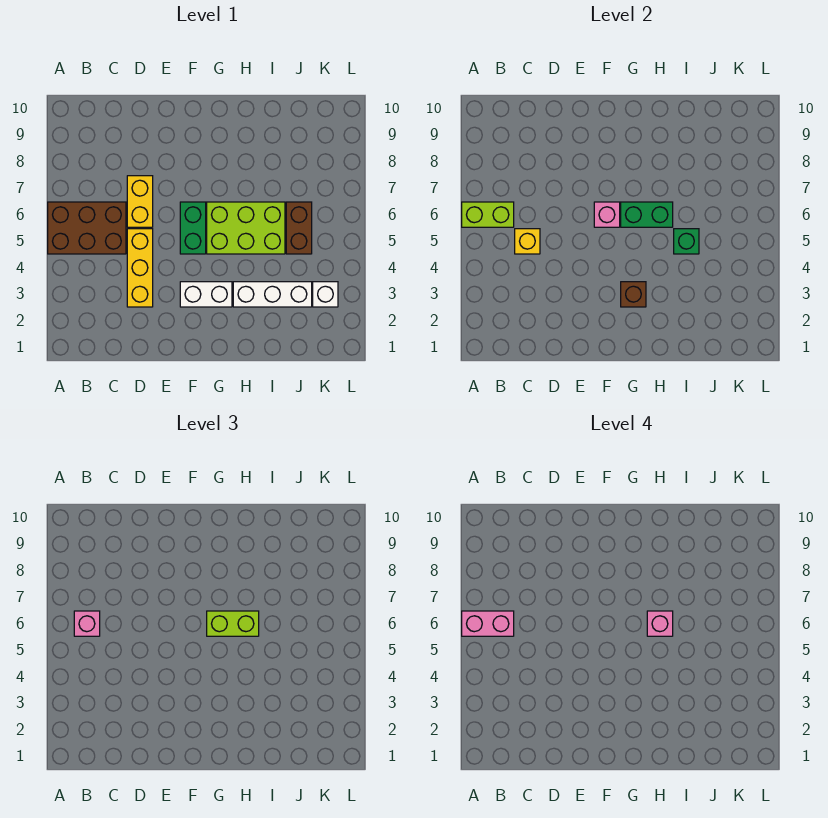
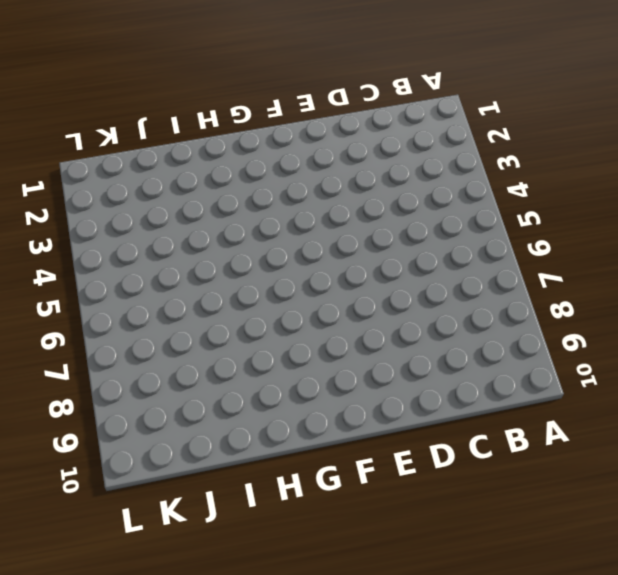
none -> brown brick A5:C6 level 1
none -> yellow brick D3:D5 level 1
none -> yellow brick D6:D7 level 1

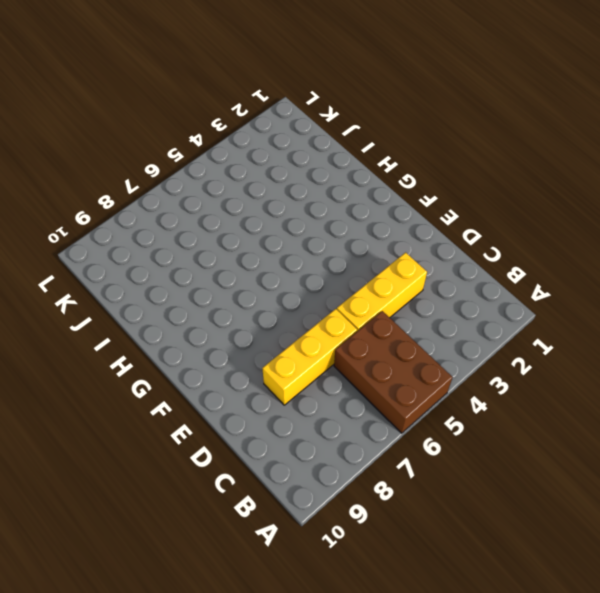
yellow brick D6:D8 level 1 -> yellow brick D6:D7 level 1
none -> white brick F3:G3 level 1
none -> green brick F5:F6 level 1
none -> lime brick G5:I6 level 1

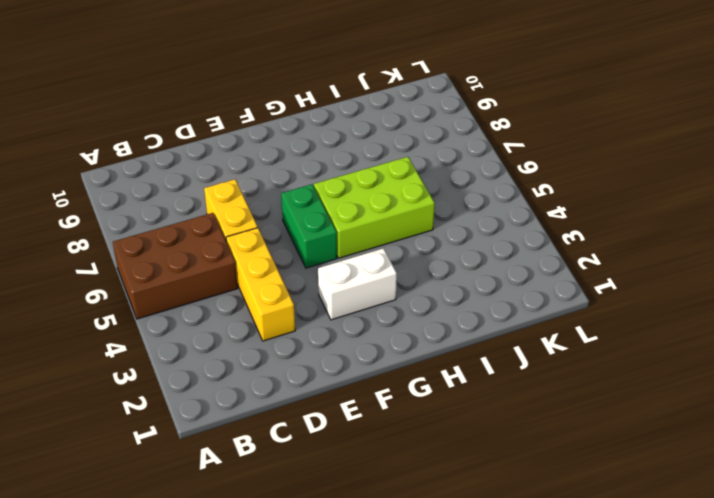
none -> white brick H3:J3 level 1
none -> brown brick J5:J6 level 1
none -> white brick K3 level 1

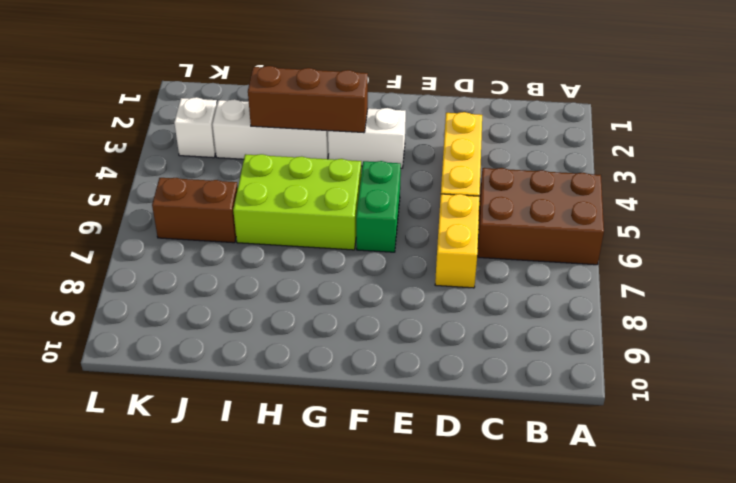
brown brick G3:I3 level 2 -> brown brick G3 level 2
brown brick J6:K6 level 1 -> brown brick J5:J6 level 1
none -> lime brick A6:B6 level 2
none -> yellow brick C5 level 2
none -> pink brick F6 level 2

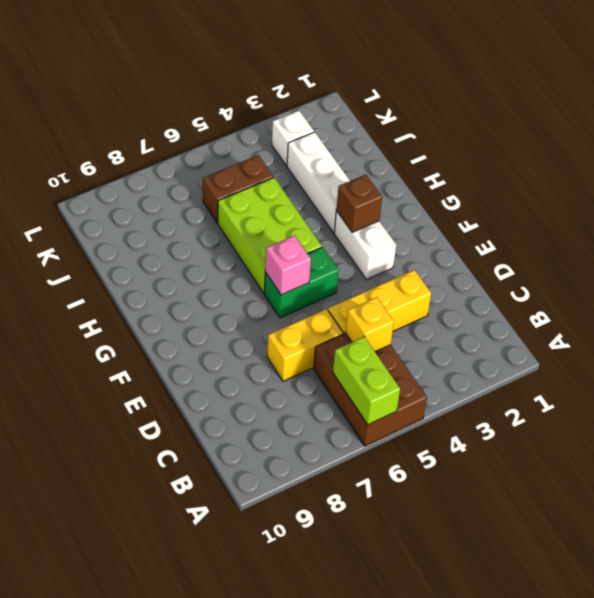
none -> green brick G6:H6 level 2
none -> green brick I5 level 2
none -> pink brick B6 level 3

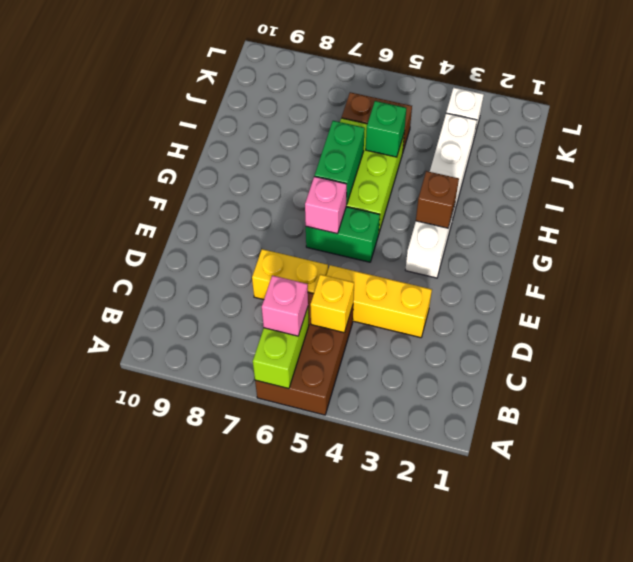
none -> lime brick G6:H6 level 3
none -> pink brick A6:B6 level 4
none -> pink brick H6 level 4

